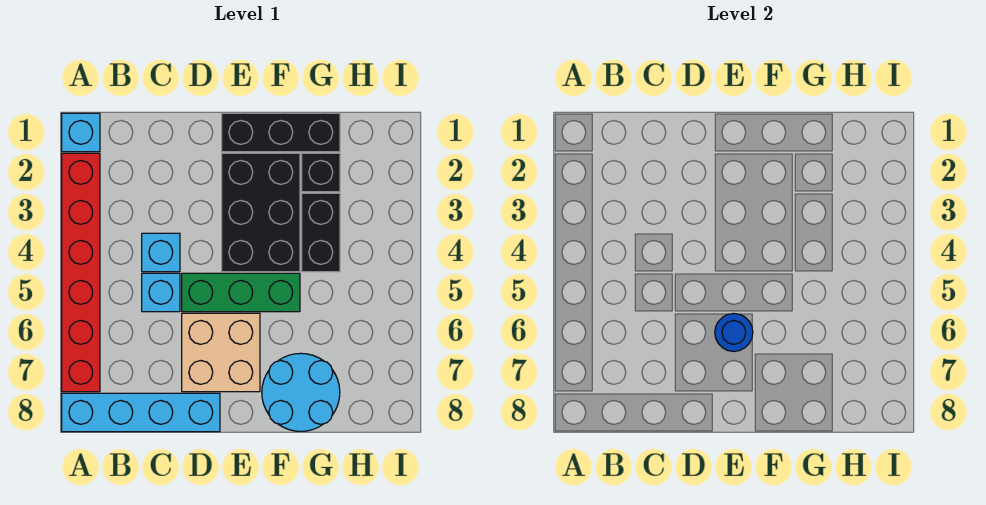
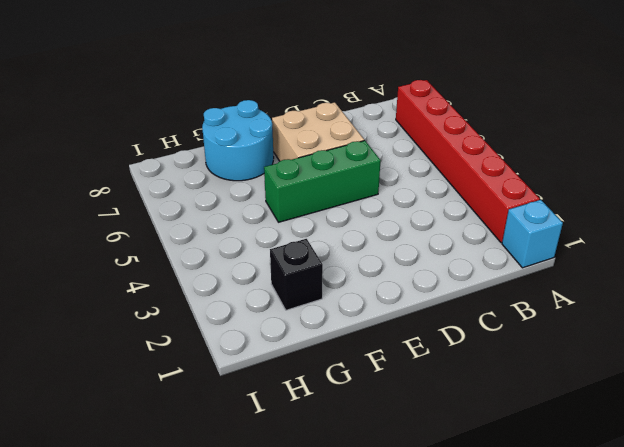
none -> cyan brick A8:D8 level 1
none -> cyan brick C4 level 1
none -> cyan brick C5 level 1

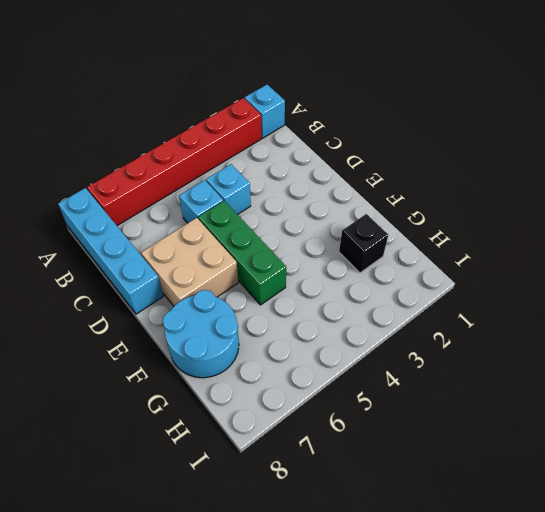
none -> black brick E1:G1 level 1
none -> black brick E2:F4 level 1
none -> black brick G3:G4 level 1

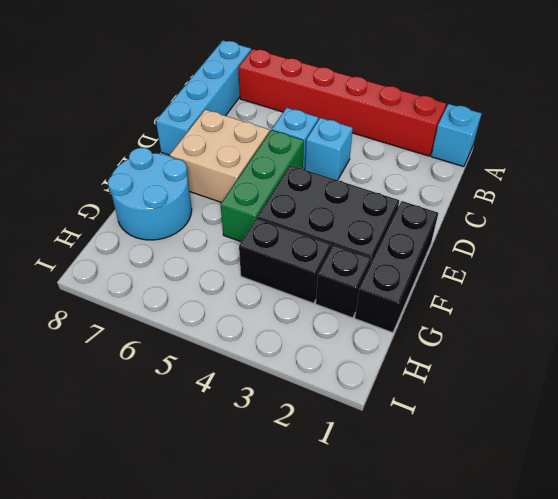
none -> blue round brick E6 level 2

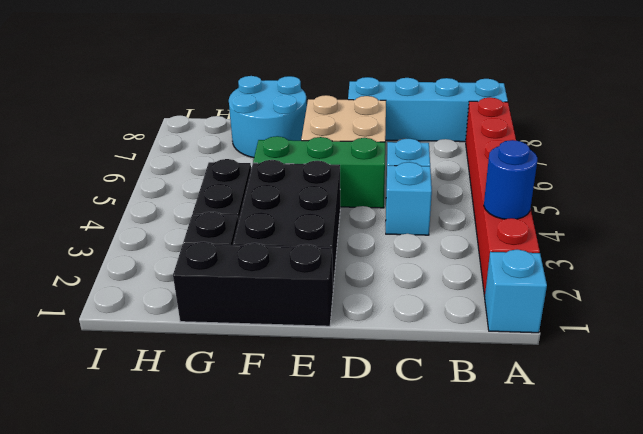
blue round brick A3 level 2 -> blue round brick E6 level 2

